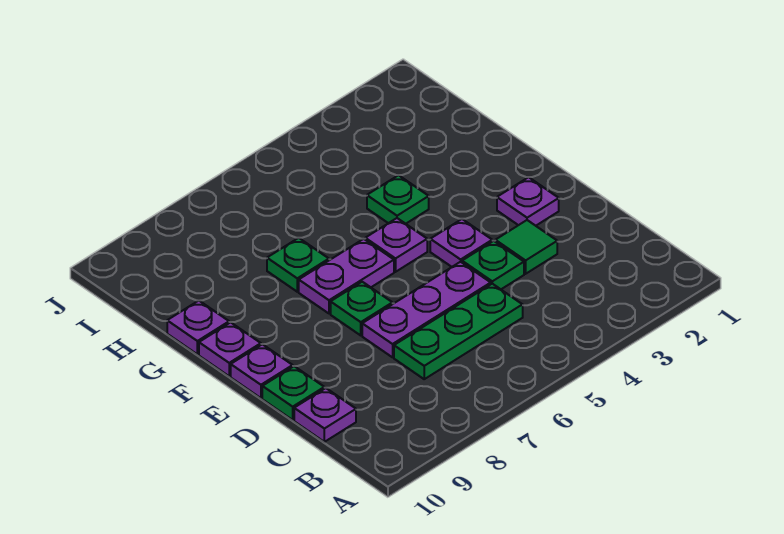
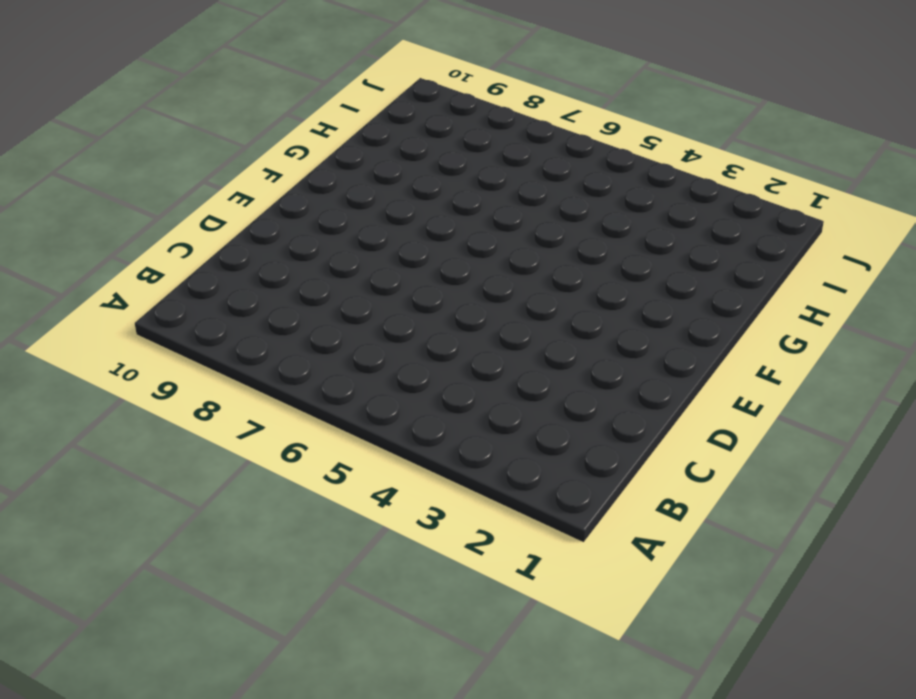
none -> green plate C5:C7 level 1
none -> purple plate C10 level 1
none -> green tile D3 level 1

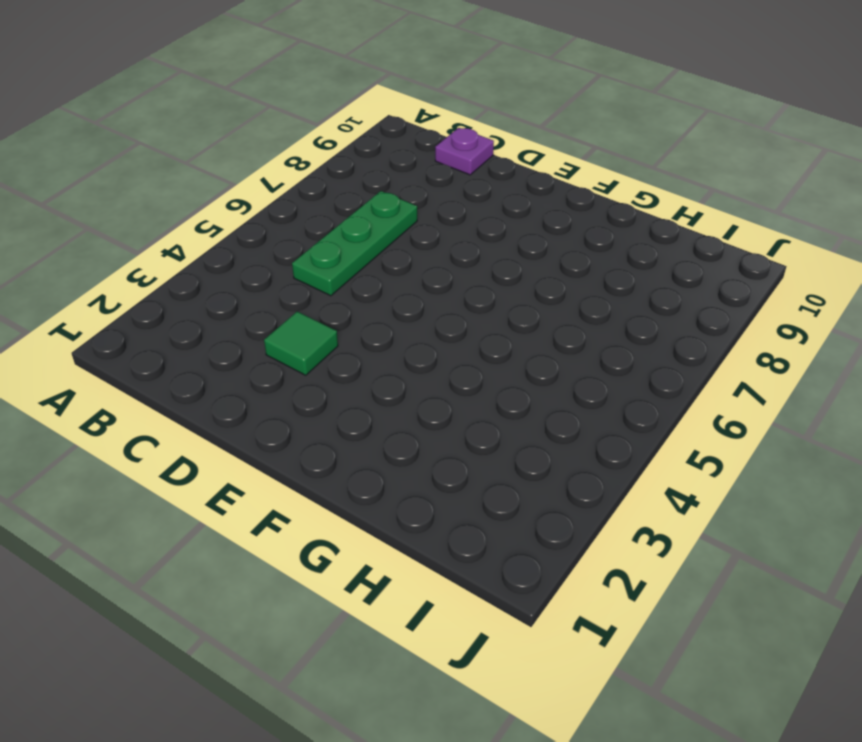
none -> green plate D4 level 1
none -> purple plate D5:D7 level 1
none -> green plate D10 level 1

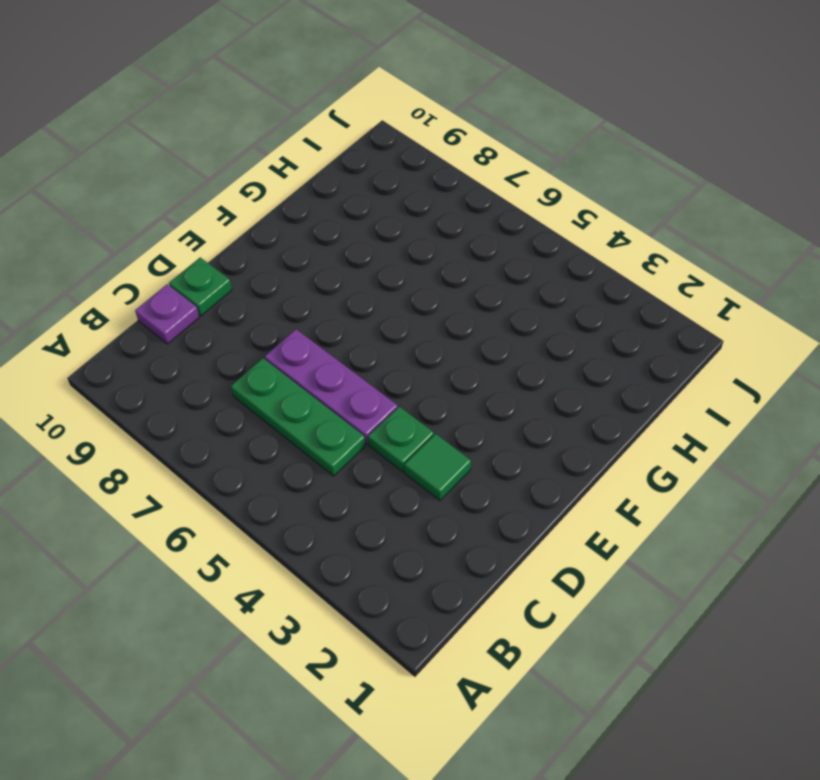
none -> purple plate E2 level 1
none -> purple plate E4 level 1
none -> green plate E7 level 1

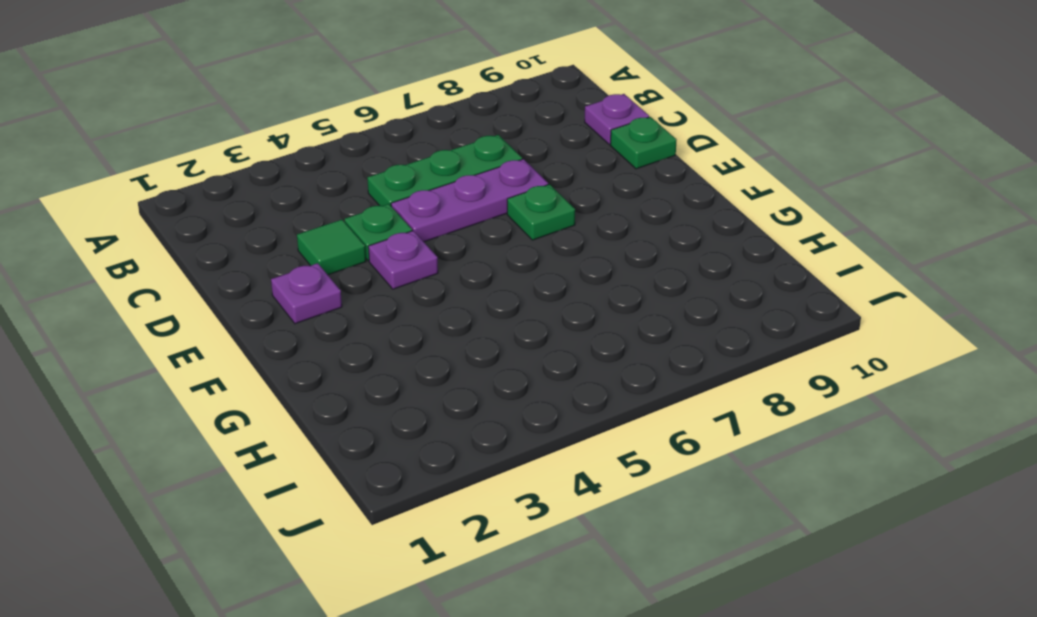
none -> purple plate E10 level 1
none -> purple plate F5 level 1
none -> purple plate F6:F7 level 1

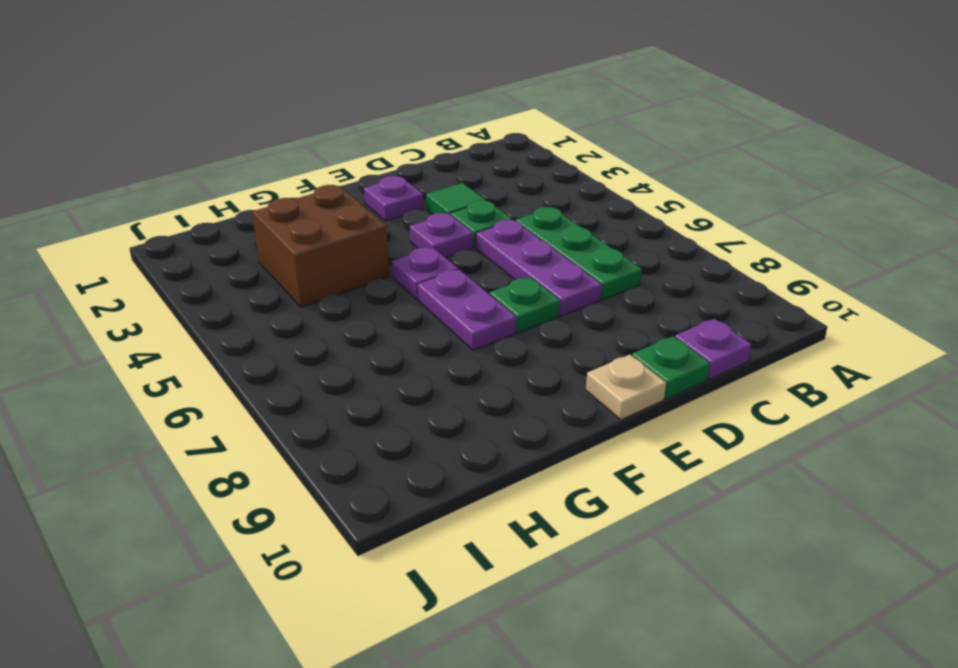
tan plate E10 level 1 -> purple plate E10 level 1
brown brick G3:H4 level 1 -> green plate G4 level 1
none -> purple plate F10 level 1
none -> green plate G7 level 1
none -> purple plate G10 level 1

